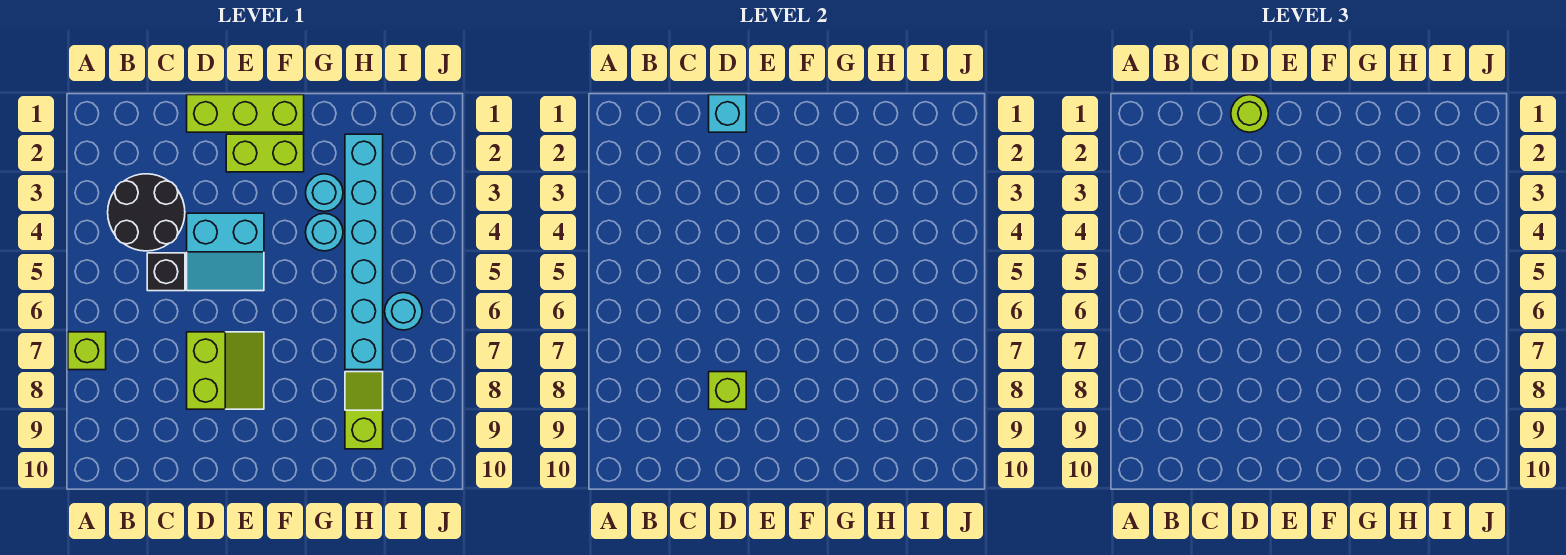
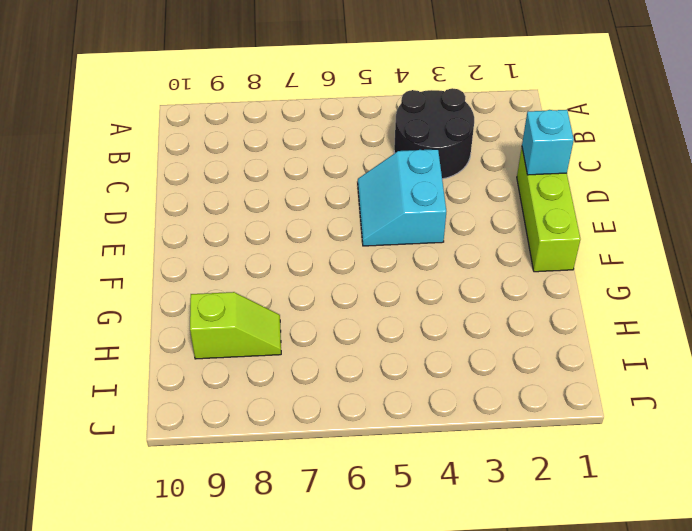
none -> lime brick A7 level 1
none -> black brick C5 level 1
none -> lime slope D7:E8 level 1 top D

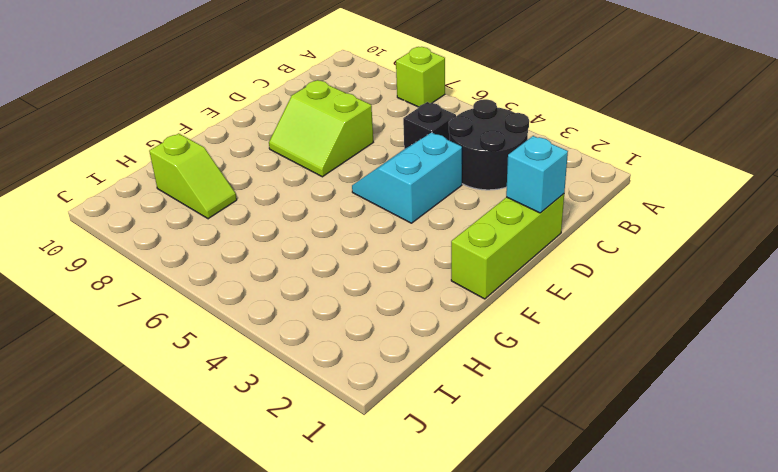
none -> lime brick E2:F2 level 1
none -> cyan round brick G3 level 1
none -> cyan round brick G4 level 1

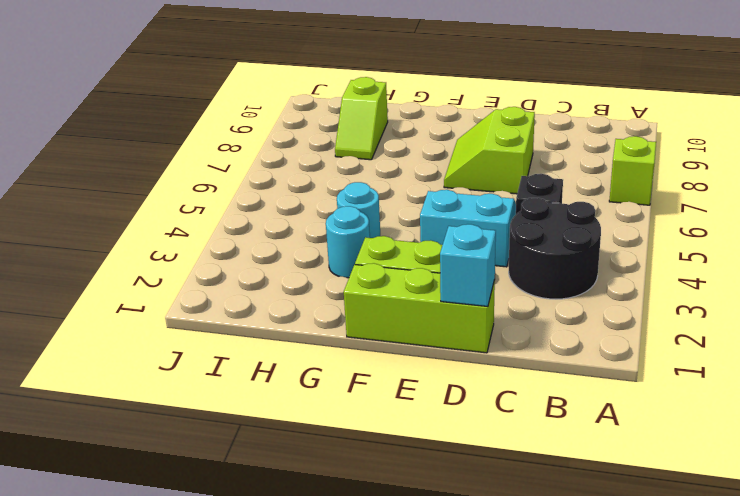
none -> cyan brick H2:H7 level 1
none -> cyan round brick I6 level 1
none -> lime brick D8 level 2

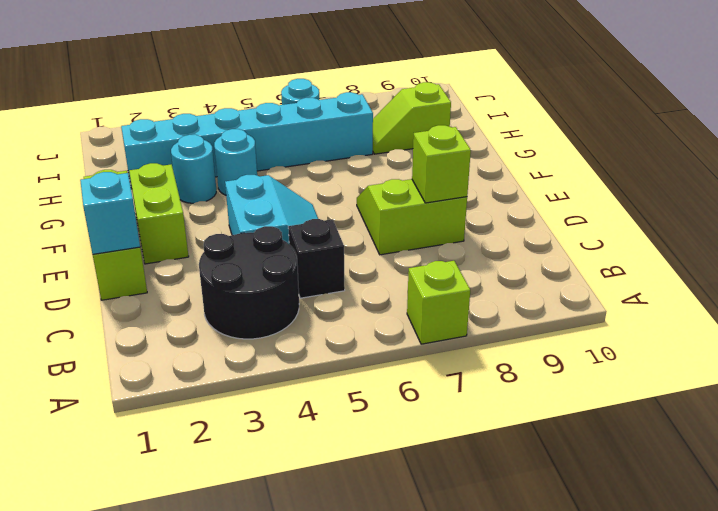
none -> lime round brick D1 level 3

